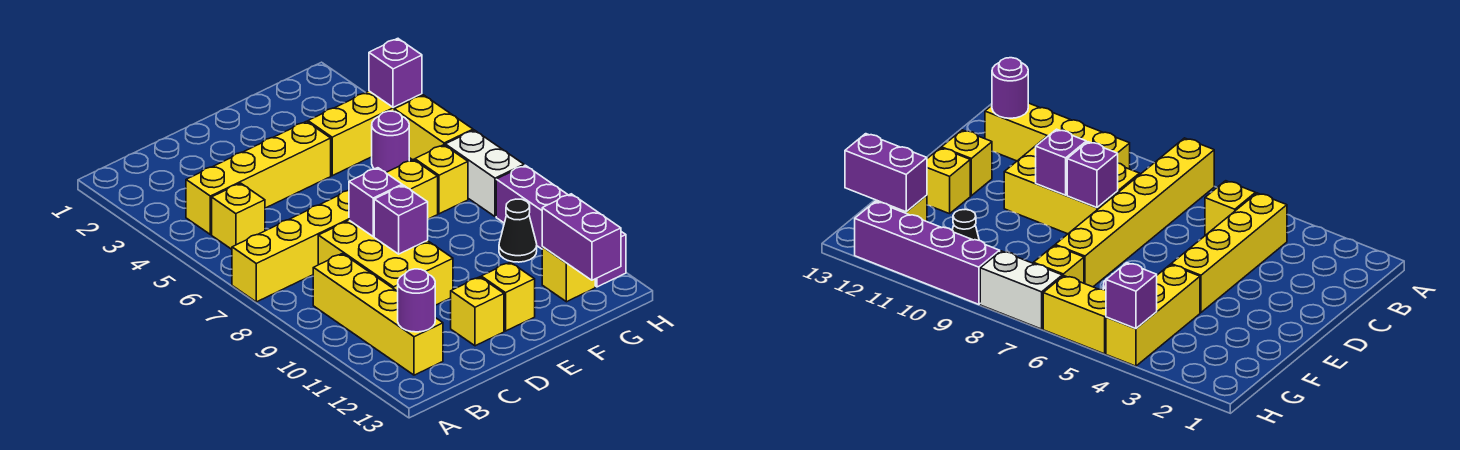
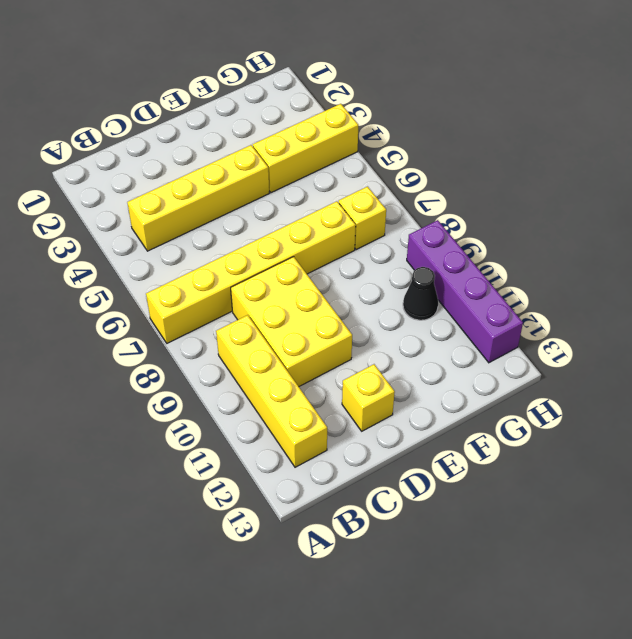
none -> yellow brick B5 level 1
none -> yellow brick E12 level 1
none -> purple round brick G5 level 1

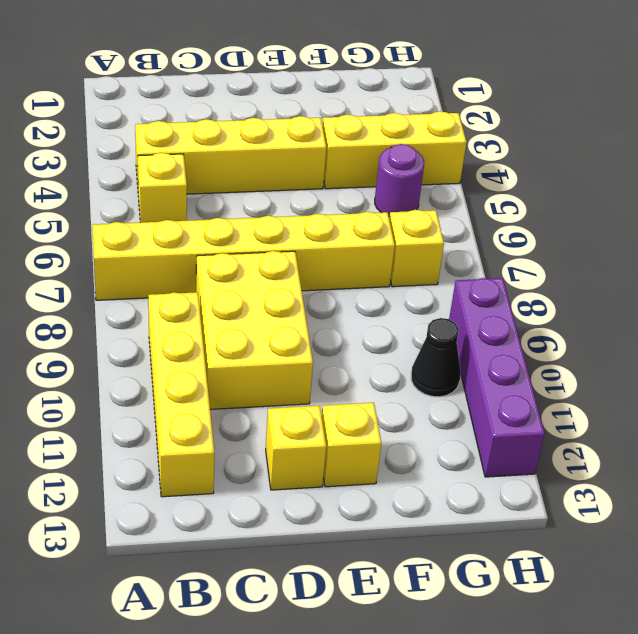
none -> yellow brick G12 level 1
none -> yellow brick H5:H6 level 1
none -> white brick H7:H8 level 1

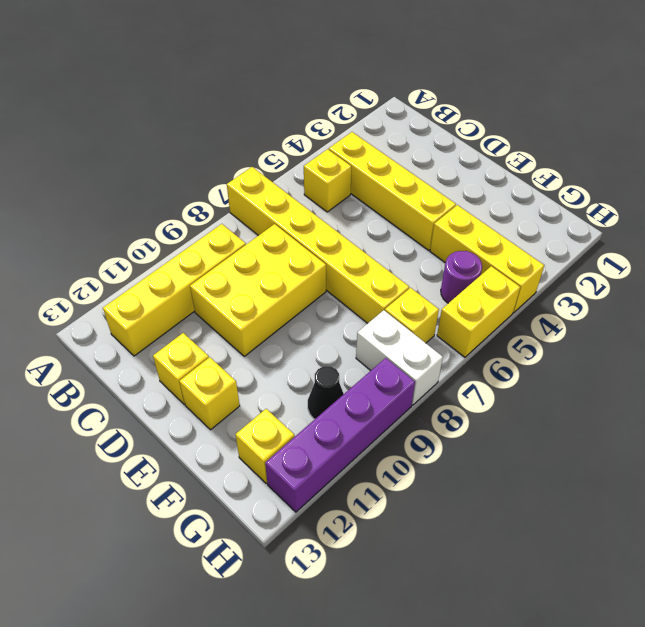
white brick G8:H8 level 1 -> white brick H7:H8 level 1
none -> purple round brick B12 level 2
none -> purple brick D8 level 2
none -> purple brick D9 level 2

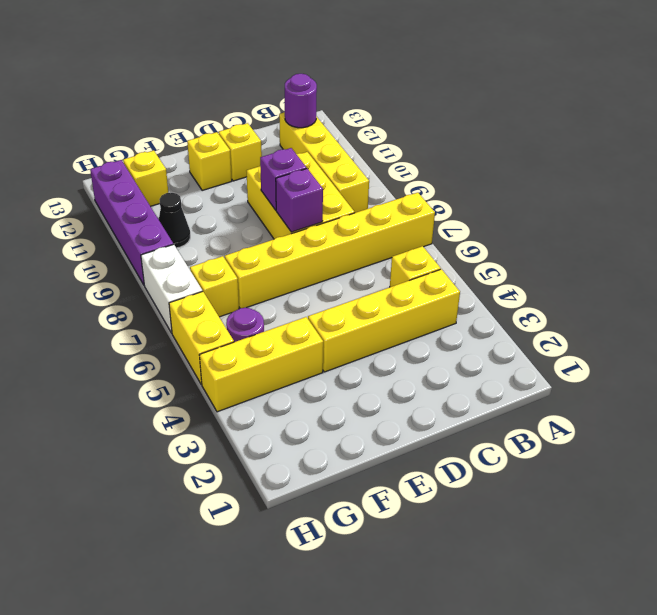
none -> purple brick G12:G13 level 2
none -> purple brick H4 level 2

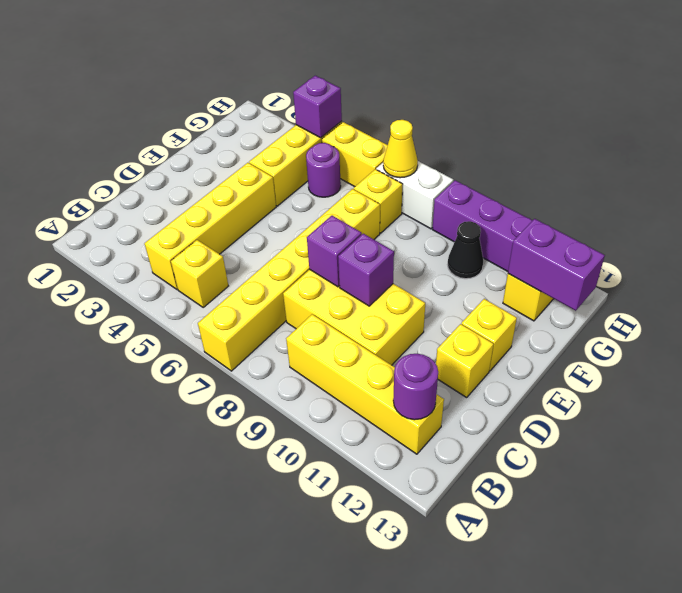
yellow cone H7 level 2 -> none

